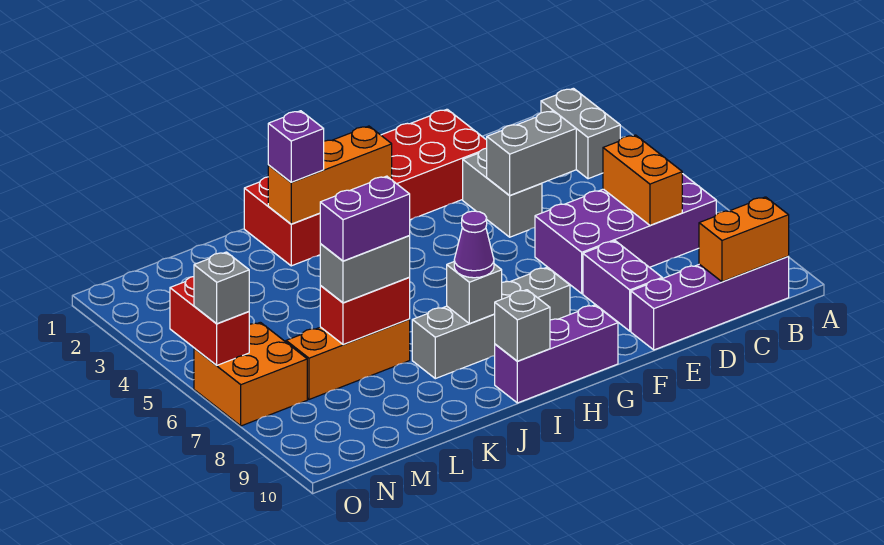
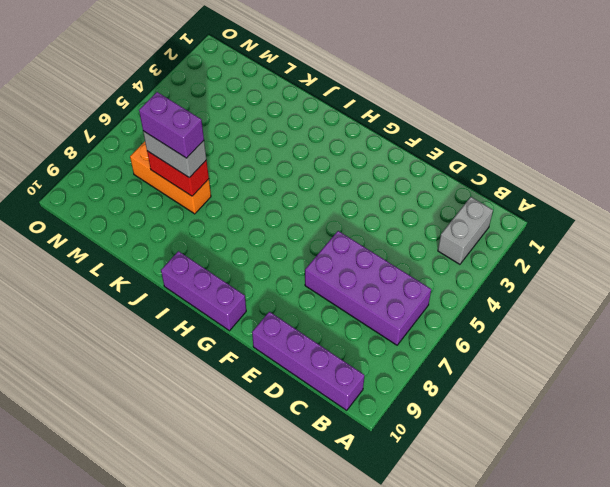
none -> red brick E1:J2 level 1
none -> grey brick E3:E4 level 1
none -> purple brick E8:E9 level 1

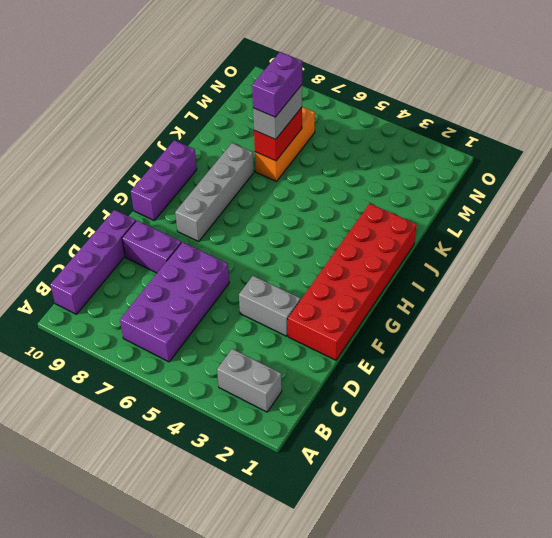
none -> orange brick N6:O7 level 1
none -> orange brick B10:C10 level 2
none -> orange brick C6:C7 level 2

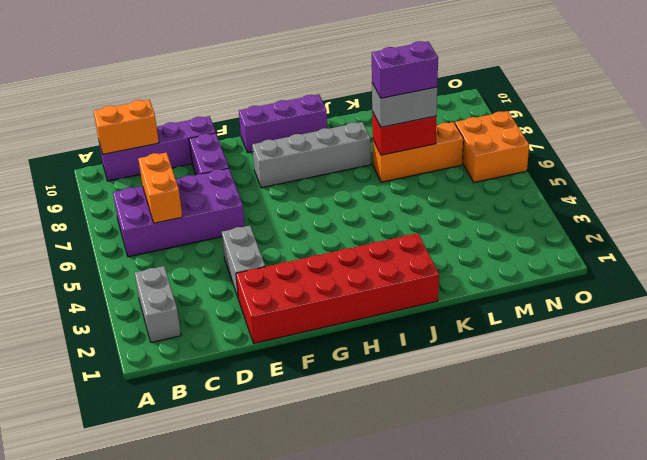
none -> grey brick D4:E4 level 2
none -> orange brick H2:J2 level 2
none -> grey brick I8 level 2

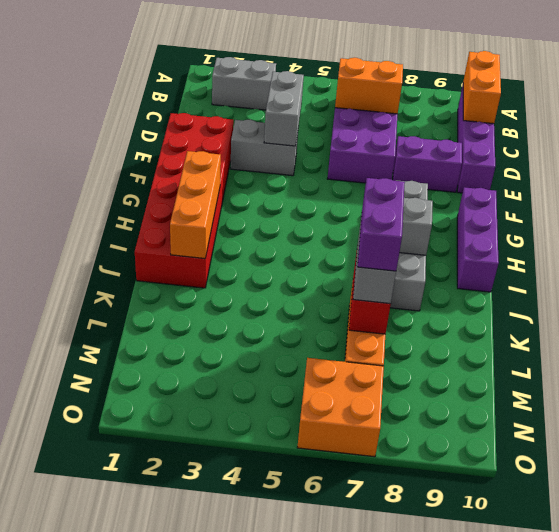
none -> grey brick I10 level 2
none -> red brick O5:O6 level 2
none -> purple cone I8 level 3

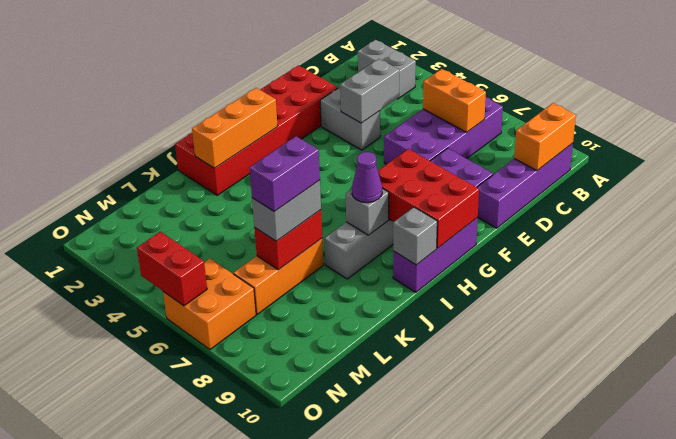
red brick G8:H10 level 2 -> none
none -> purple brick J2 level 3
none -> grey brick O6 level 3

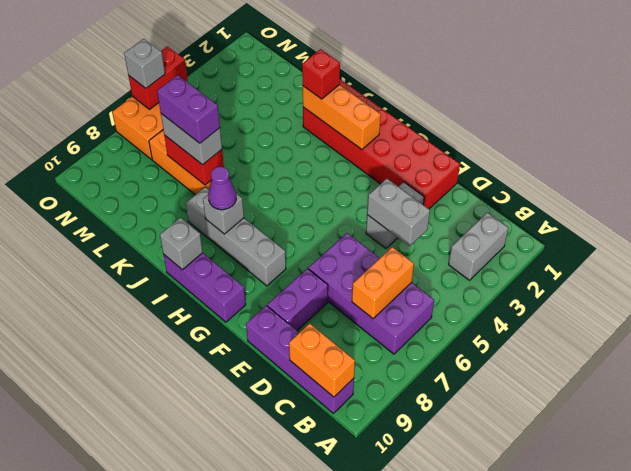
red brick J2 level 3 -> purple brick J2 level 3

